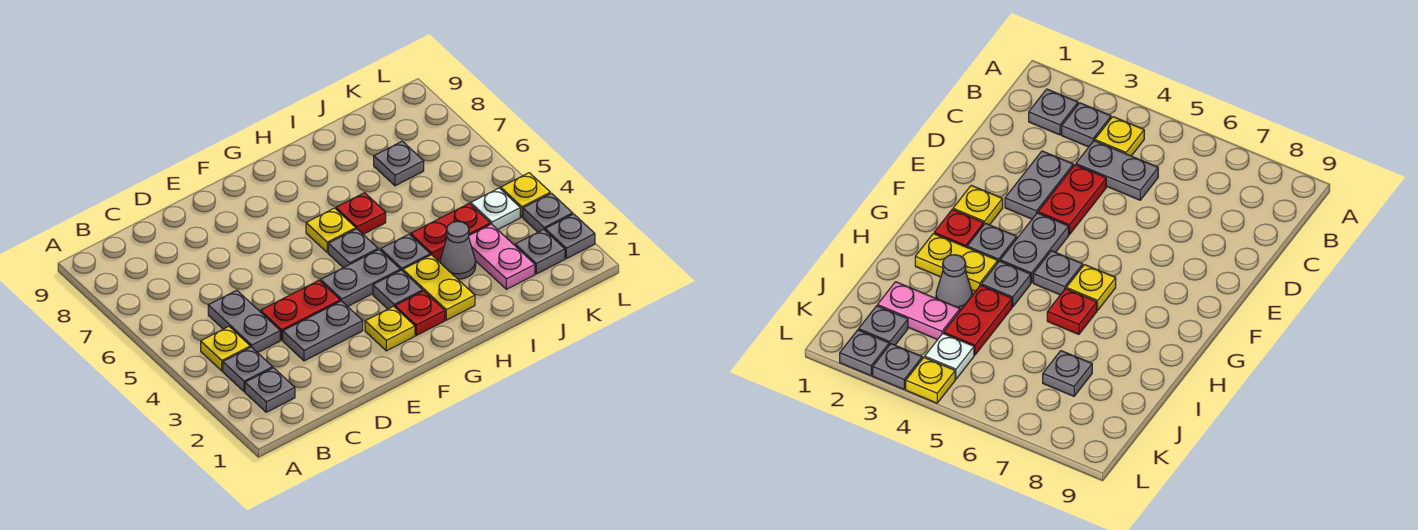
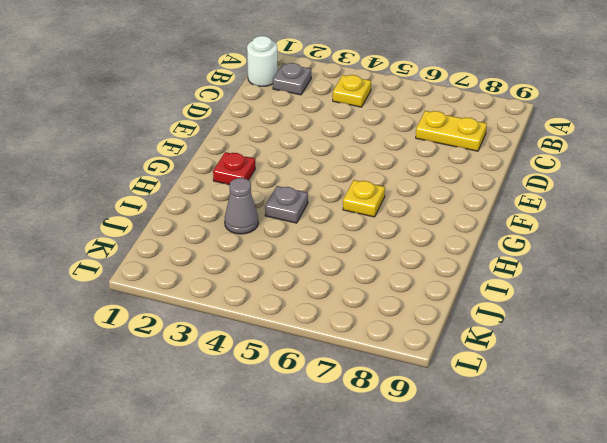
white round brick B1 level 1 -> none
yellow plate C7:C8 level 1 -> yellow plate H2:H3 level 1
none -> grey plate B3 level 1
none -> grey plate C4:C5 level 1
none -> grey plate D3:E3 level 1

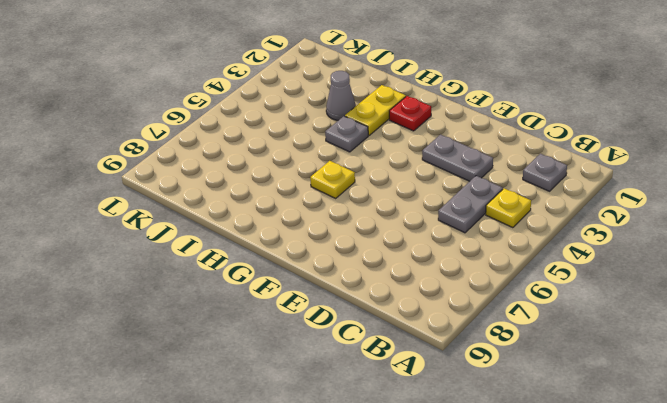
none -> grey plate B3 level 1
none -> red plate D4:E4 level 1
none -> yellow plate F2 level 1

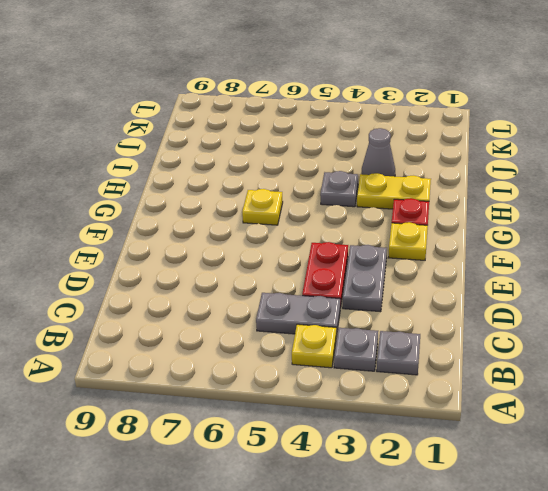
none -> grey plate F4:G4 level 1
none -> grey plate G3 level 1
none -> grey plate G5 level 1

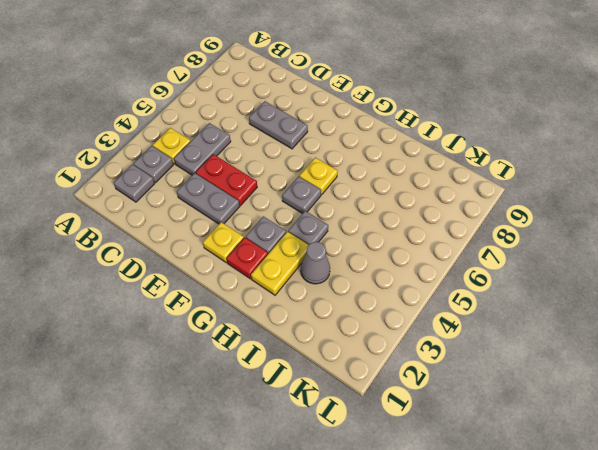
grey plate D7:E7 level 1 -> grey plate F4:G4 level 1
none -> red plate H6 level 1
none -> red plate I4:J4 level 1
none -> pink plate J2:J3 level 1

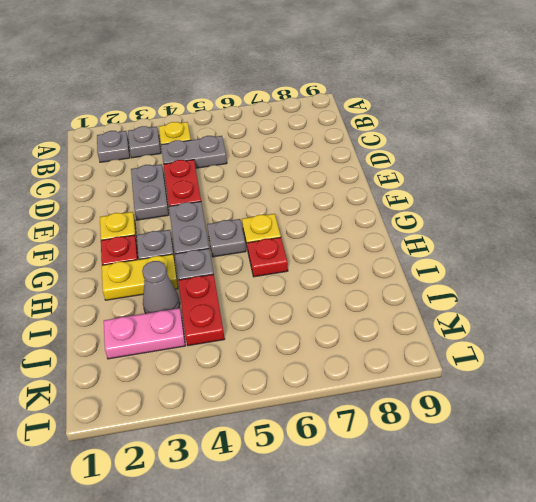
none -> grey plate J7 level 1
none -> grey plate K2 level 1
none -> white plate K4 level 1

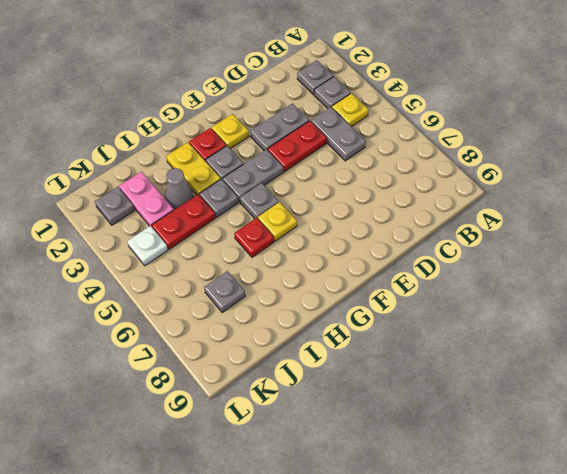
none -> grey plate L2 level 1
none -> grey plate L3 level 1
none -> yellow plate L4 level 1

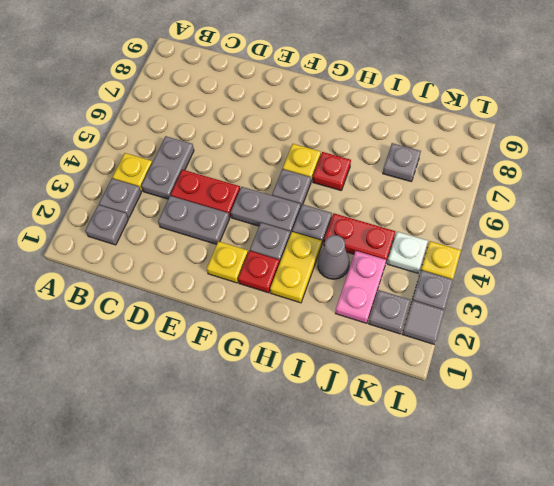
grey tile L2 level 1 -> grey plate L2 level 1

